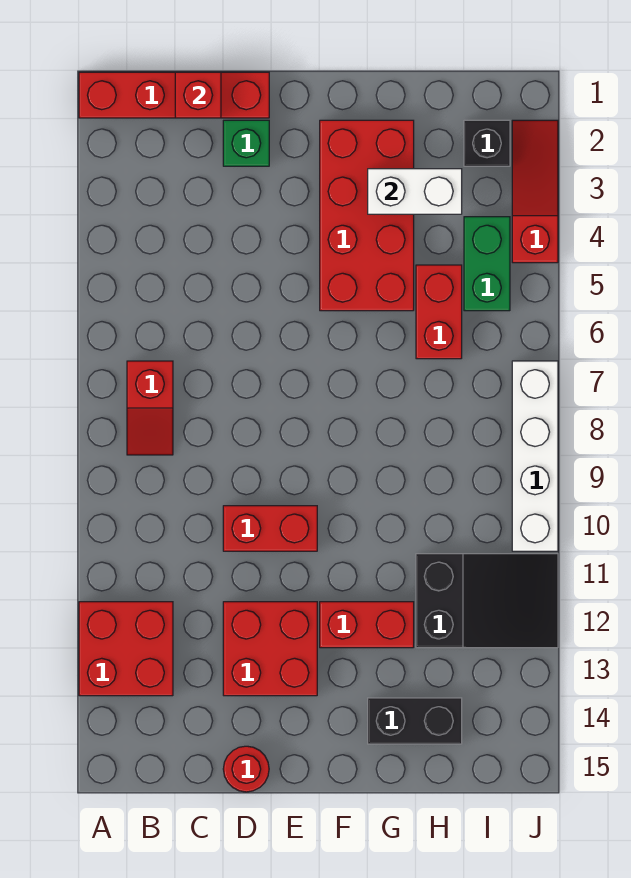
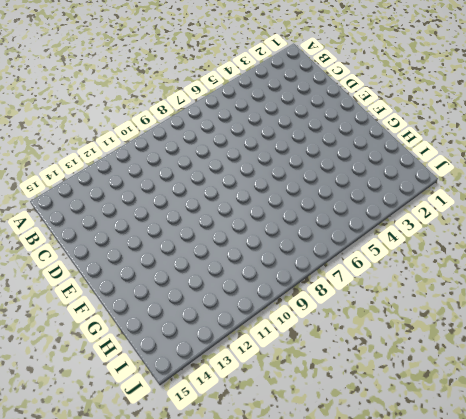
none -> red brick A1:D1 level 1
none -> red brick A12:B13 level 1
none -> red slope B7:B8 level 1 top 7

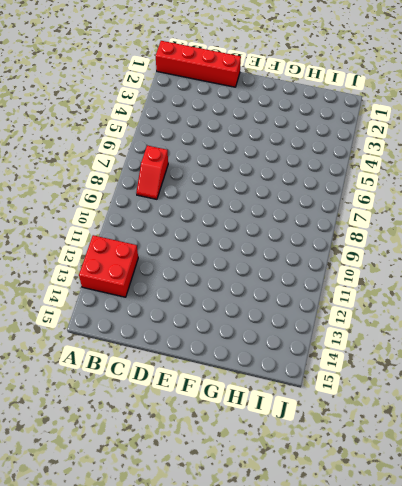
none -> green brick D2 level 1
none -> red brick D10:E10 level 1
none -> red brick D12:E13 level 1

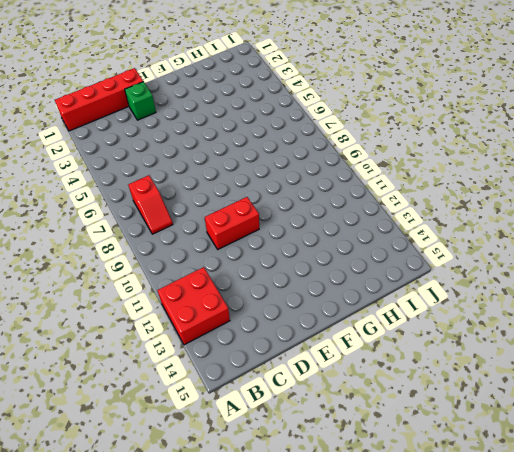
none -> red brick D12:E13 level 1
none -> red round brick D15 level 1
none -> red brick F2:G5 level 1

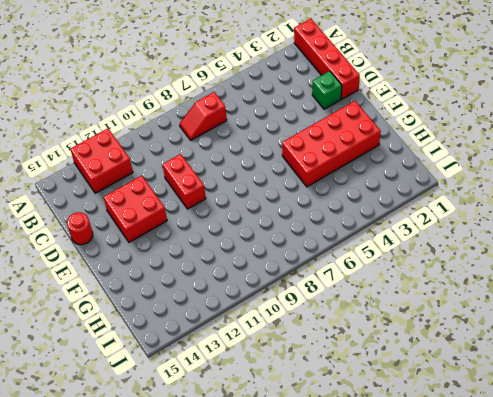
none -> red brick F12:G12 level 1
none -> black brick G14:H14 level 1
none -> red brick H5:H6 level 1

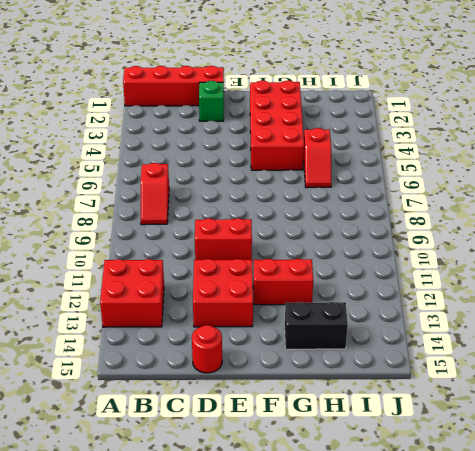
red slope H5:H6 level 1 top 5 -> red brick H5:H6 level 1
none -> black slope H11:J12 level 1 top H
none -> black brick I2 level 1
none -> green brick I4:I5 level 1

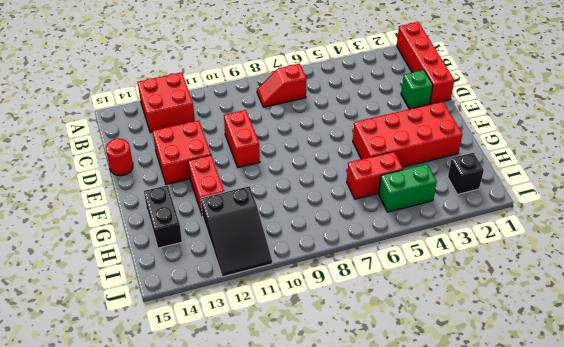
none -> red slope J2:J4 level 1 top 4
none -> white brick J7:J10 level 1
none -> red brick C1 level 2

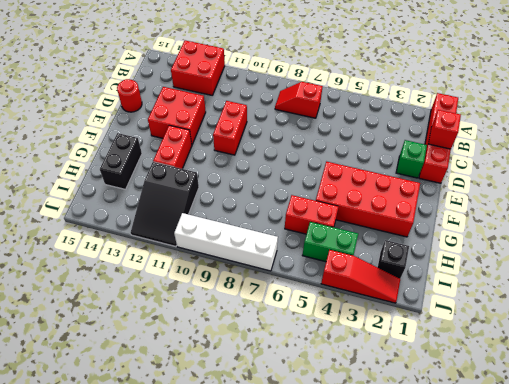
none -> white brick G3:H3 level 2

